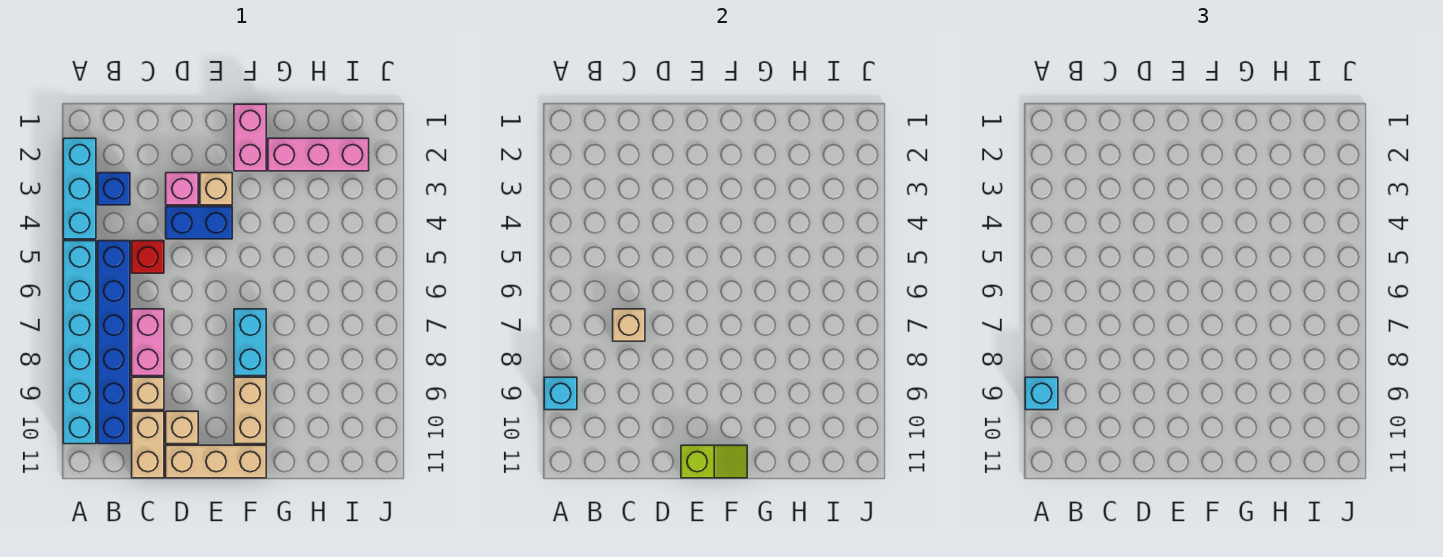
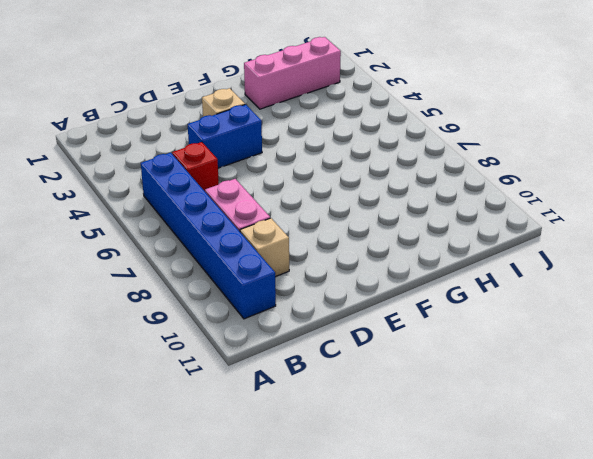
none -> cyan brick A2:A4 level 1
none -> cyan brick A5:A10 level 1
none -> blue brick B3 level 1

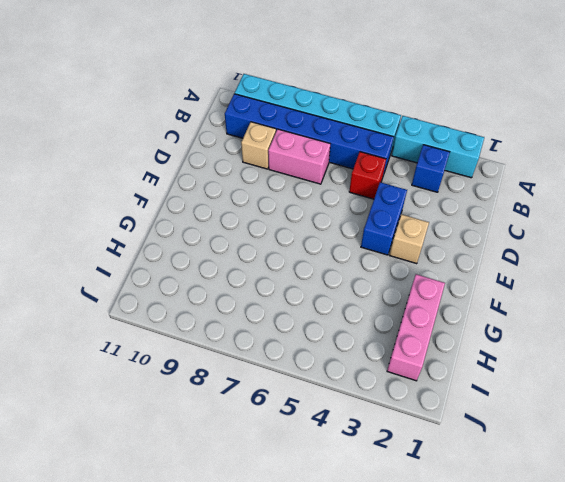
none -> tan brick C10:C11 level 1
none -> pink brick D3 level 1
none -> tan brick D10 level 1

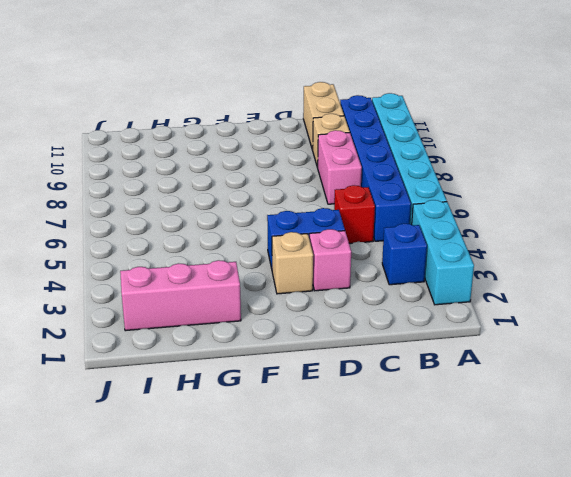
none -> tan brick D10 level 1
none -> tan brick D11:F11 level 1
none -> pink brick F1:F2 level 1

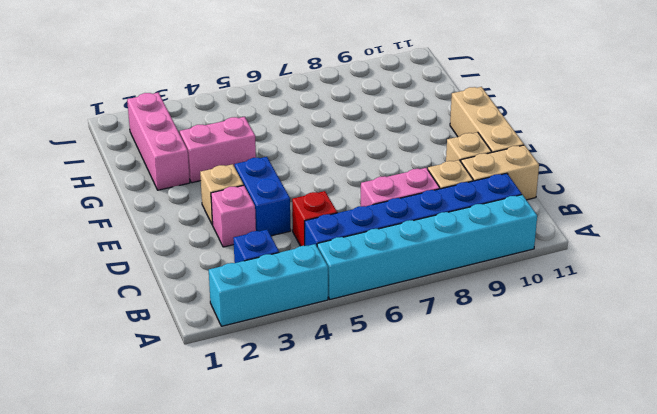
pink brick G3:G4 level 1 -> pink brick F1:F2 level 1
none -> cyan brick F7:F8 level 1
none -> tan brick F9:F10 level 1
none -> cyan brick A9 level 2

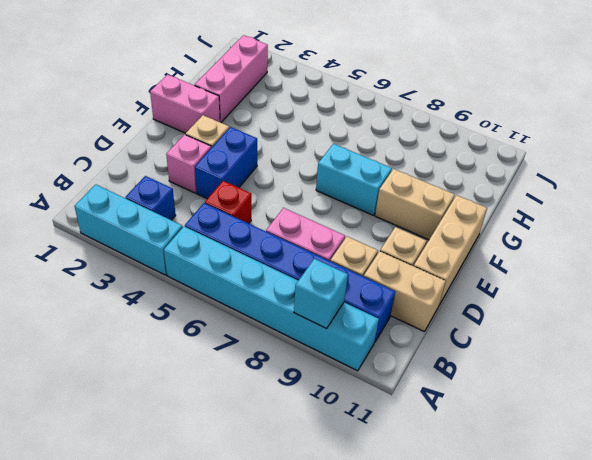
none -> tan brick C7 level 2
none -> lime slope E11:F11 level 2 top E
none -> cyan brick A9 level 3

